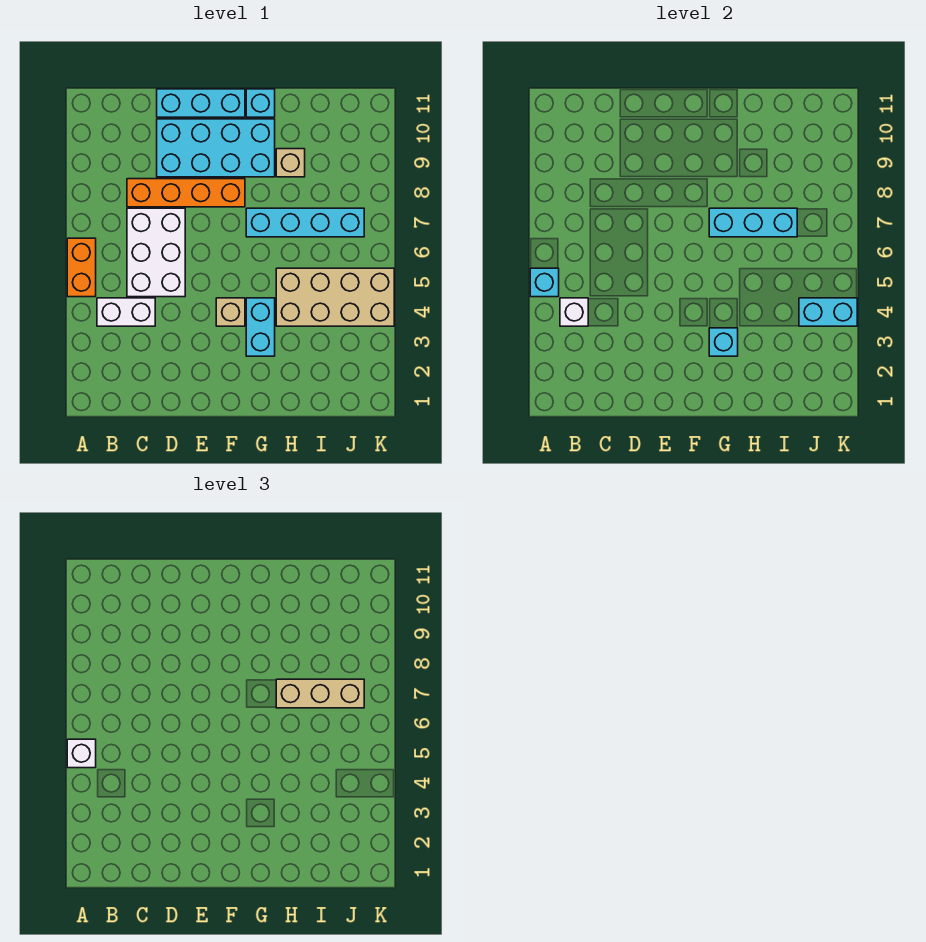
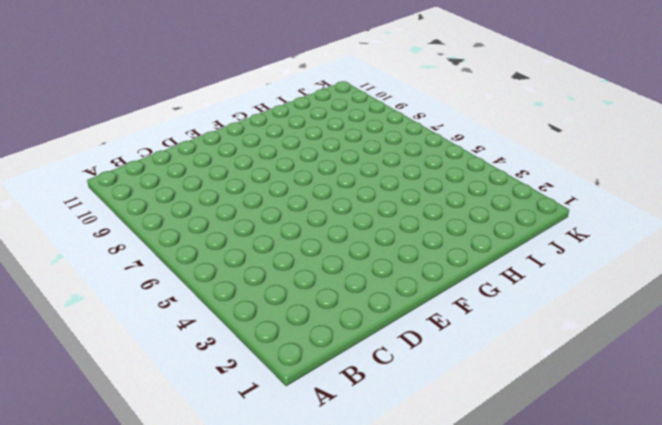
none -> orange brick A5:A6 level 1
none -> white brick B4:C4 level 1
none -> white brick C5:D7 level 1

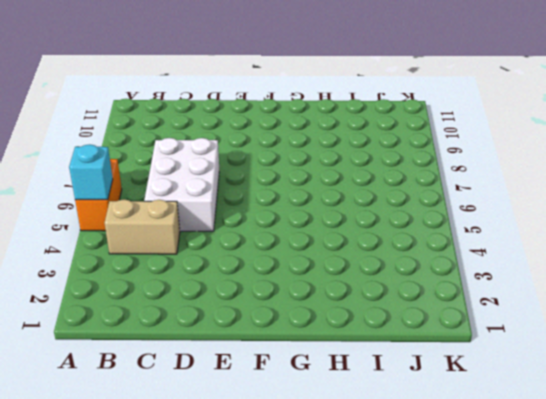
tan brick B4:C4 level 1 -> white brick B4:C4 level 1
none -> orange brick C8:F8 level 1
none -> cyan brick D9:G10 level 1
none -> cyan brick D11:F11 level 1

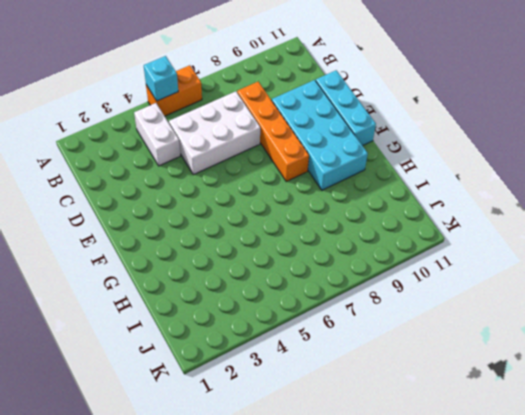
none -> tan brick F4 level 1
none -> cyan brick G3:G4 level 1
none -> cyan brick G7:J7 level 1

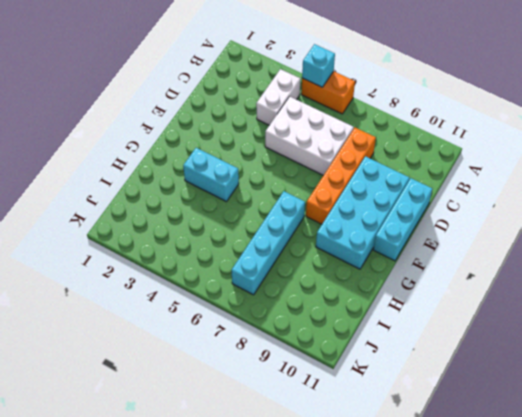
none -> tan brick F4 level 1
none -> cyan brick G11 level 1
none -> tan brick H4:K5 level 1

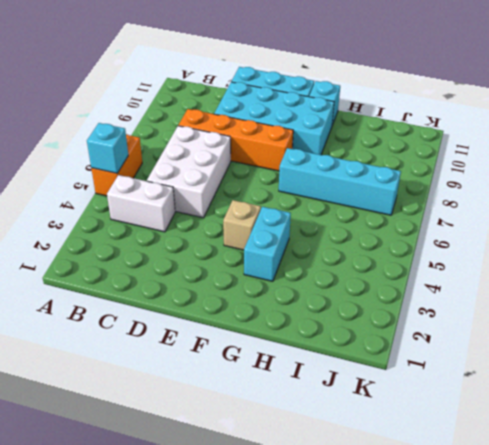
none -> tan brick H4:K5 level 1
none -> tan brick H9 level 1
none -> white brick B4 level 2

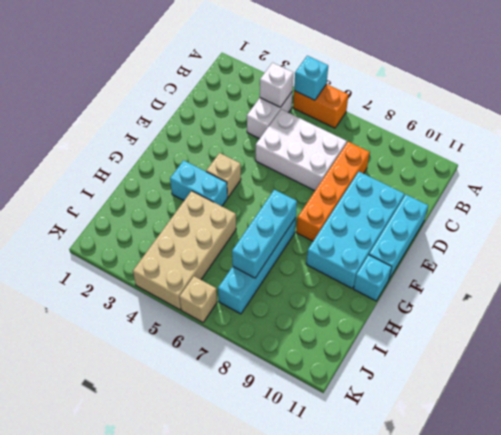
tan brick K6 level 1 -> tan brick H9 level 1
none -> cyan brick G3 level 2
none -> cyan brick J4:K4 level 2
none -> white brick A5 level 3

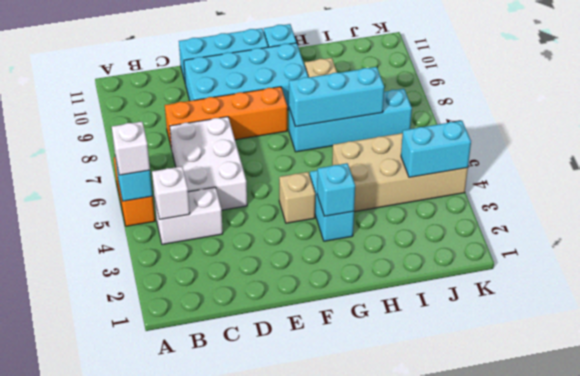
none -> tan brick H7:J7 level 3

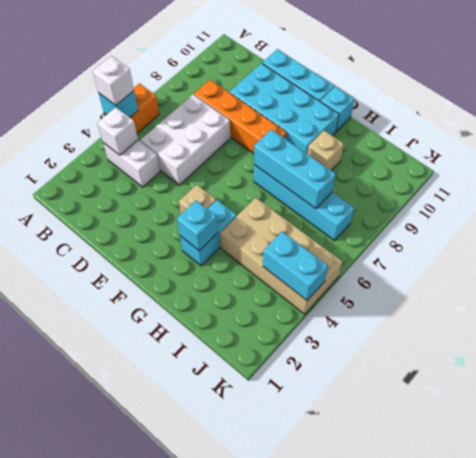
none -> tan brick H7:J7 level 3

